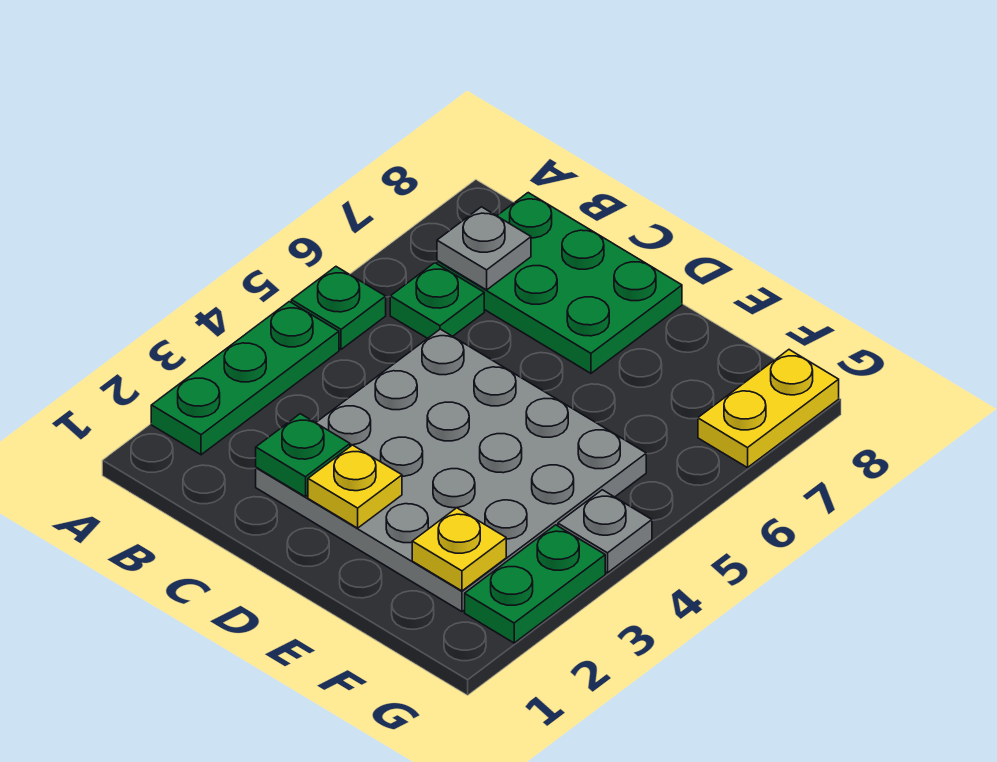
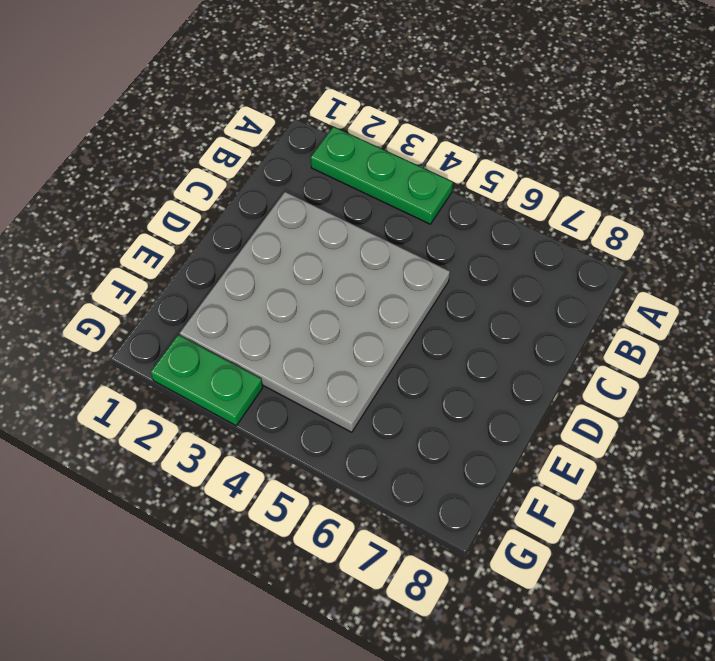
none -> green plate A5 level 1
none -> green plate B6 level 1
none -> green plate B7:D8 level 1

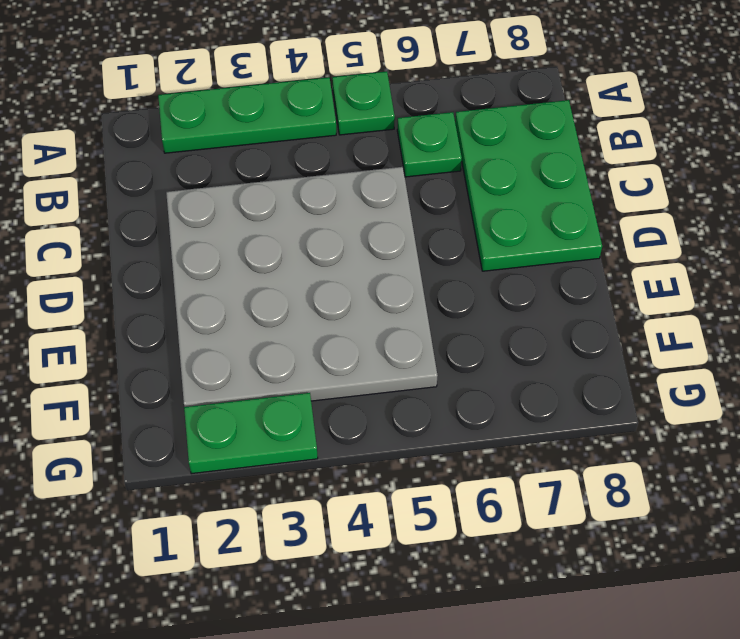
none -> grey plate G4 level 1
none -> yellow plate G7:G8 level 1
none -> grey plate B7 level 2

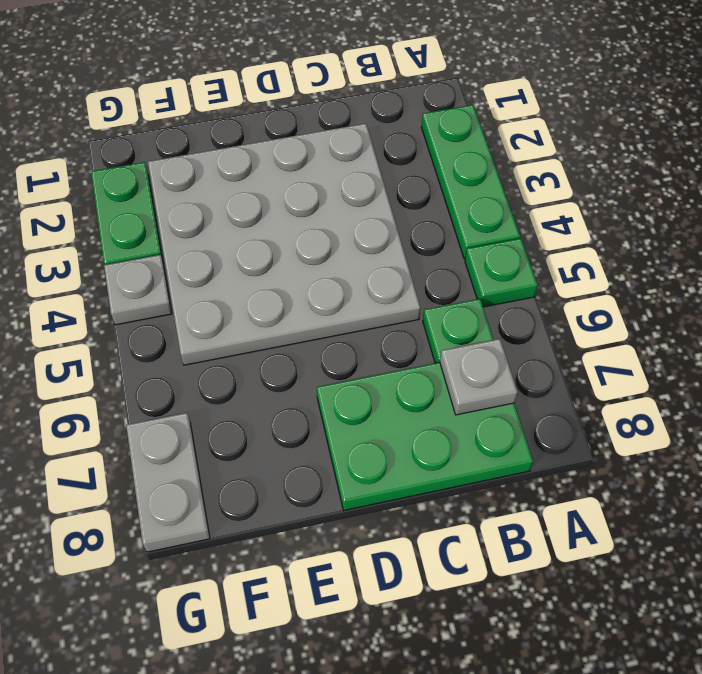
grey plate G7:G8 level 1 -> yellow plate G7:G8 level 1
none -> green plate C2 level 2
none -> yellow plate D2 level 2
none -> yellow plate F2 level 2

